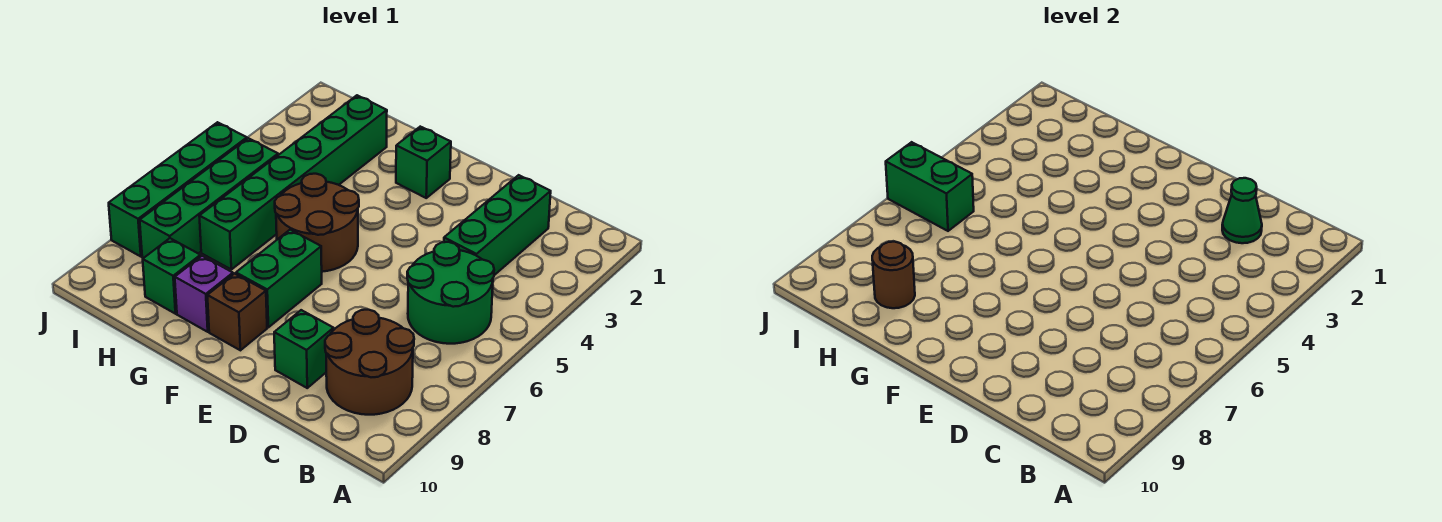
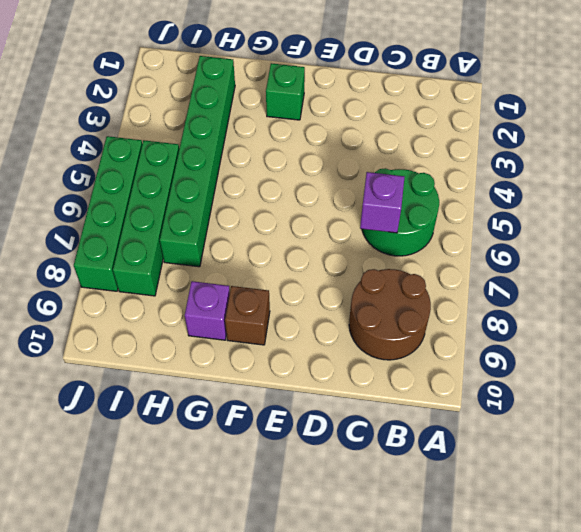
purple brick C6 level 2 -> none
none -> green brick C2:C4 level 1
none -> green brick D9 level 1
none -> brown round brick F5:G6 level 1

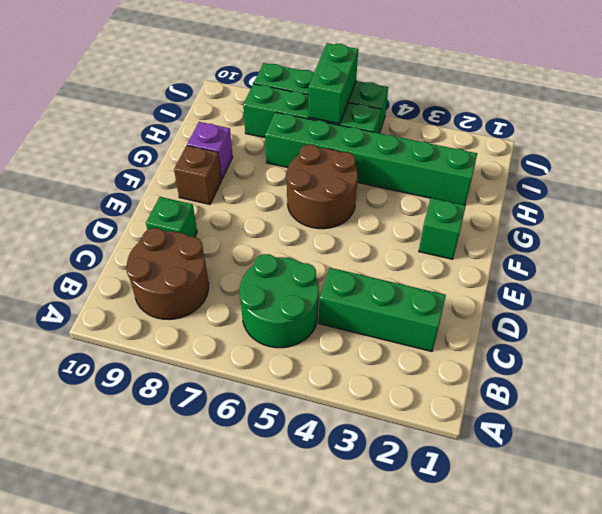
none -> green brick F7:F8 level 1
none -> green brick H9 level 1
none -> green cone C2 level 2

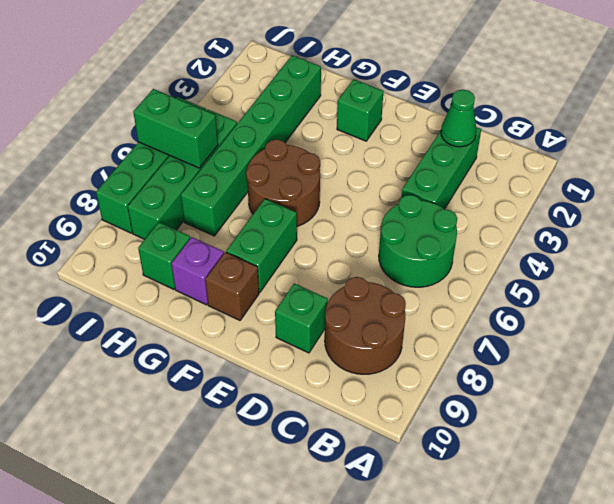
none -> brown round brick H9 level 2

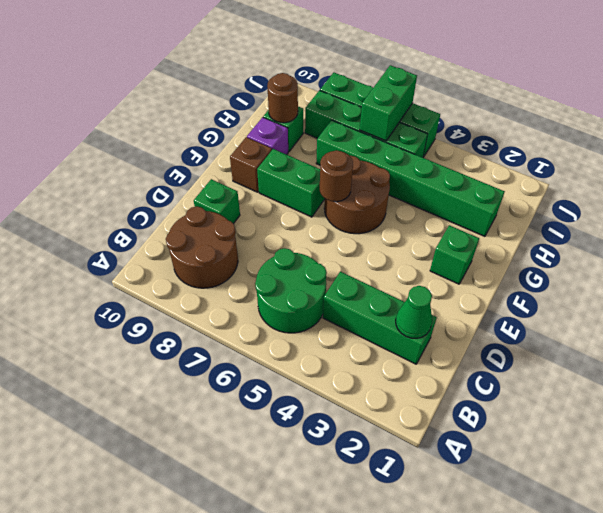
brown round brick F6 level 2 -> none

